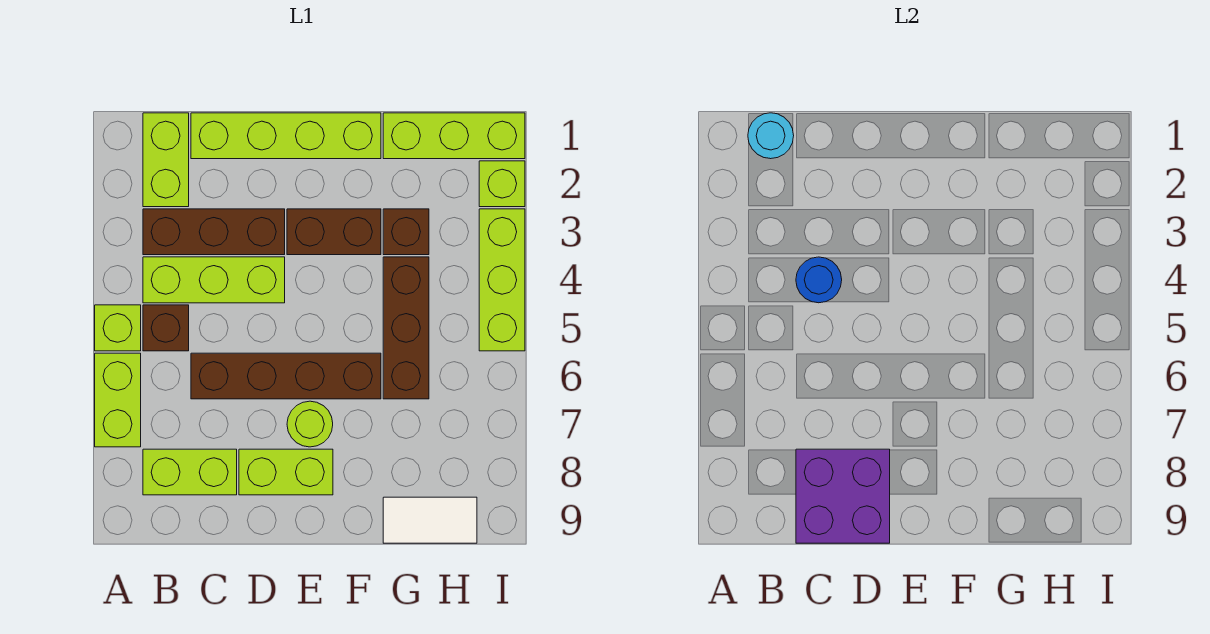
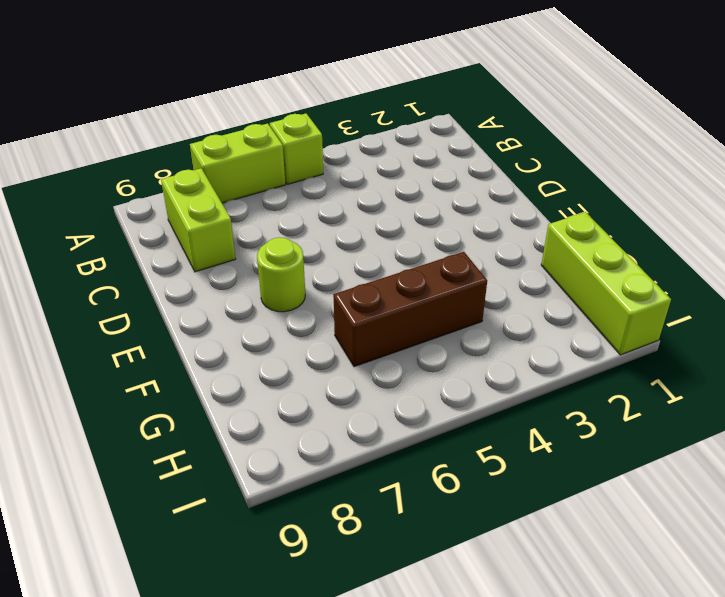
none -> lime brick B1:B2 level 1
none -> brown brick B3:D3 level 1
none -> lime brick B4:D4 level 1

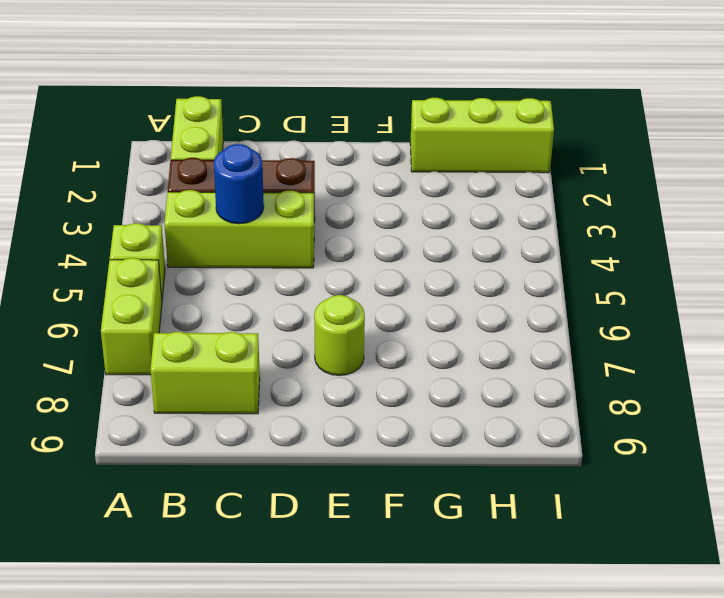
none -> brown brick B5 level 1
none -> lime brick C1:F1 level 1
none -> brown brick C6:F6 level 1

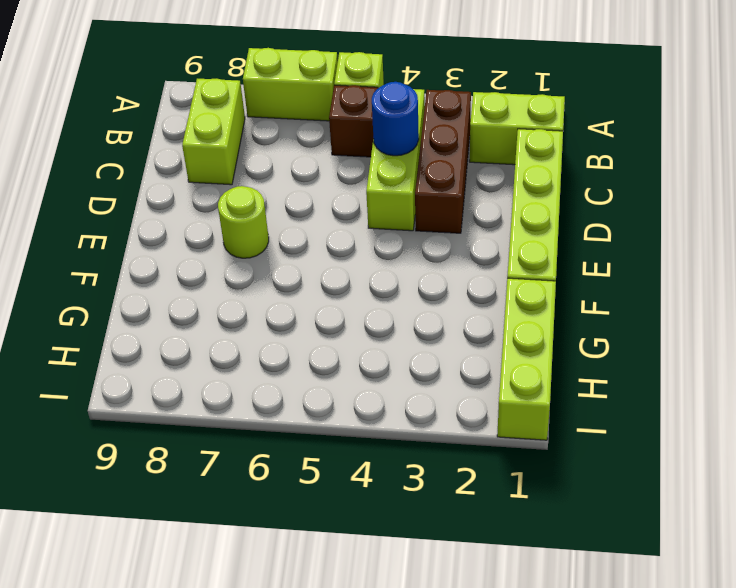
none -> brown brick C6:F6 level 1
none -> lime brick D8:E8 level 1
none -> brown brick E3:F3 level 1

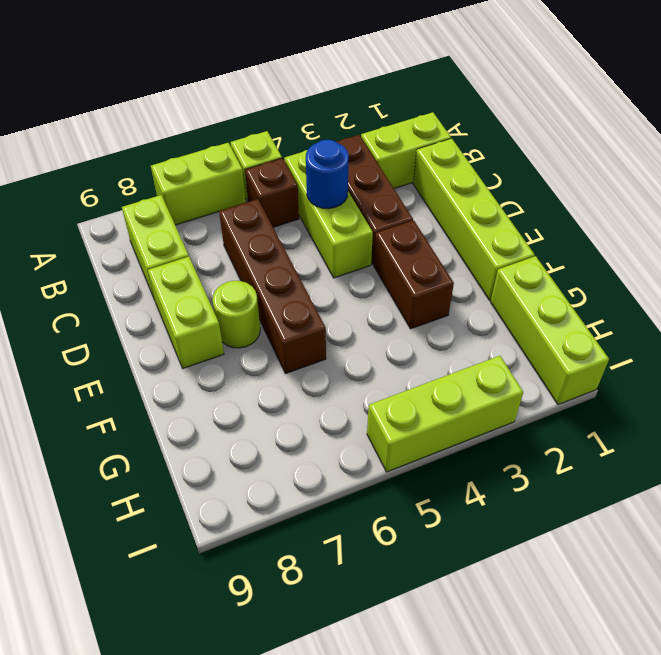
none -> brown brick G3 level 1
none -> brown brick G4:G6 level 1
none -> white tile G9:H9 level 1

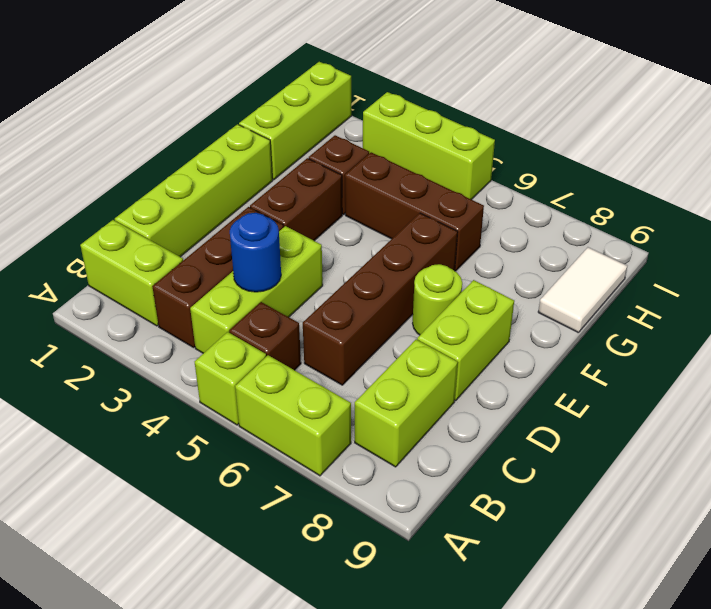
none -> lime brick I2 level 1
none -> cyan round brick B1 level 2
none -> purple brick C8:D9 level 2

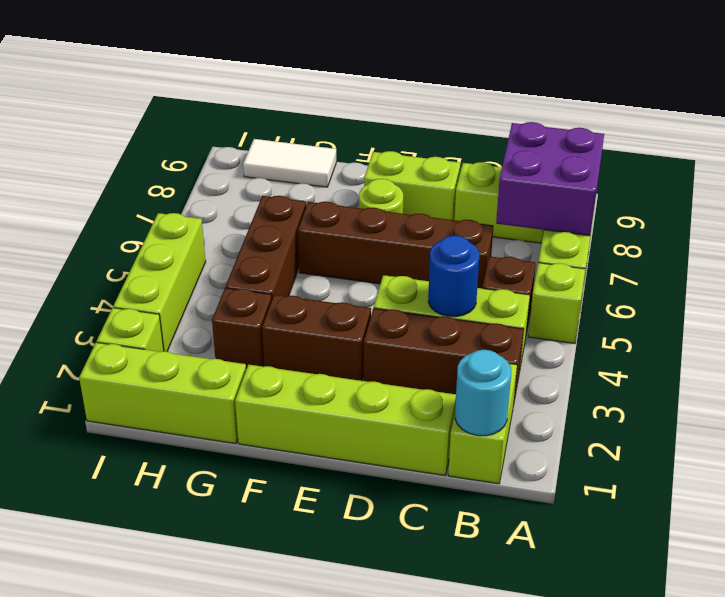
purple brick A7:B8 level 2 -> purple brick C8:D9 level 2

